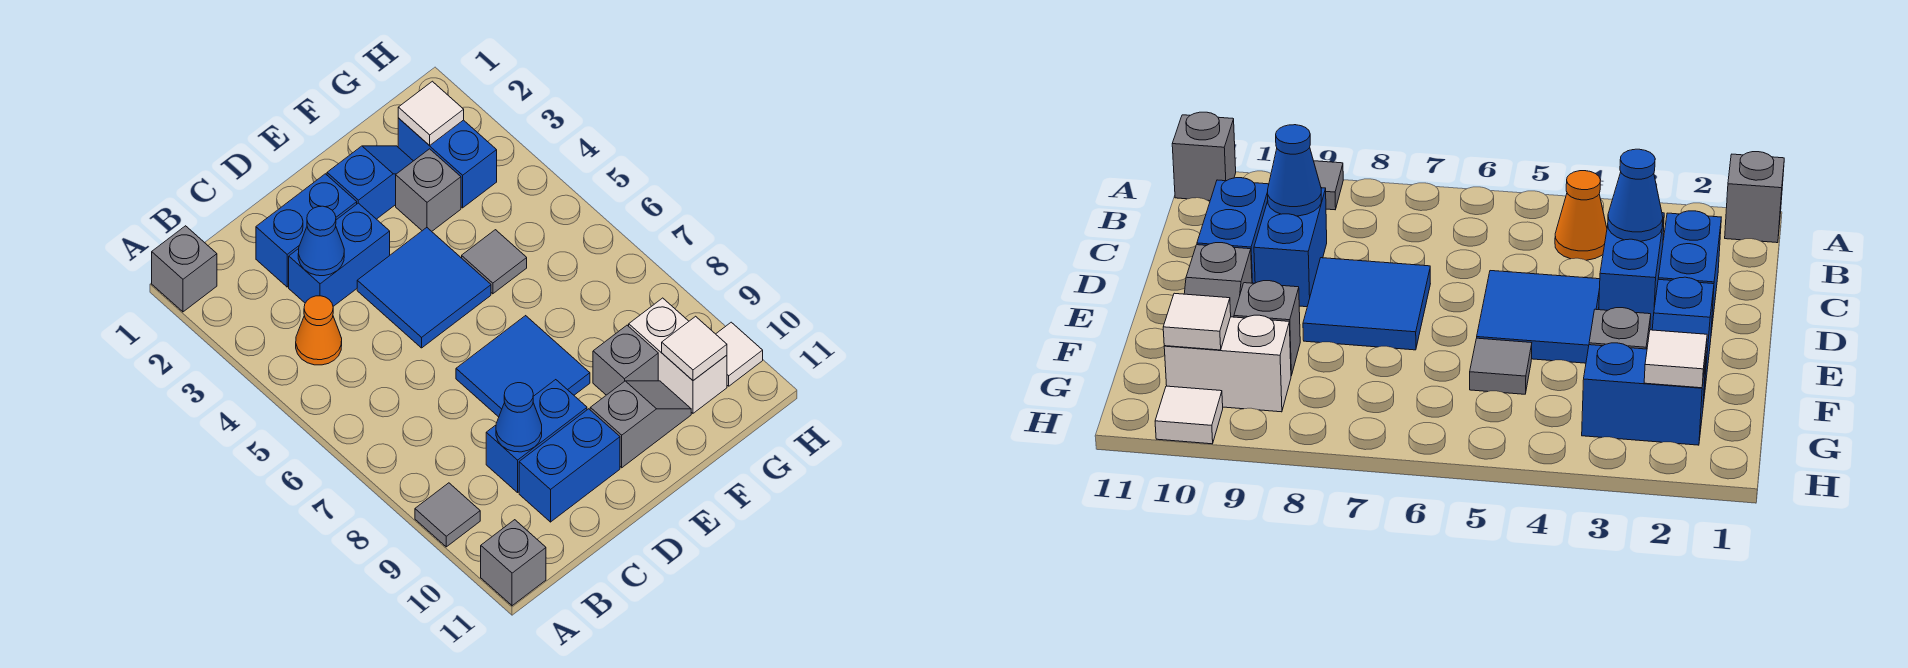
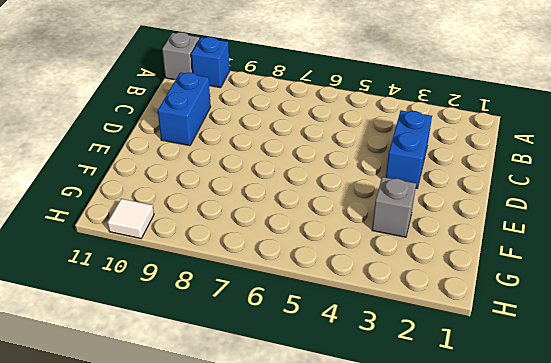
blue brick A10 level 1 -> none
none -> grey brick A1 level 1
none -> grey tile A9 level 1
none -> orange cone B4 level 1

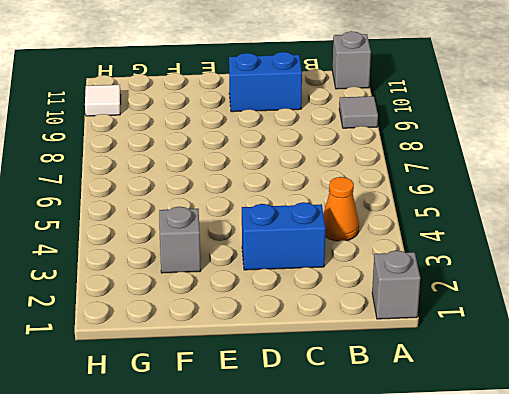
none -> blue brick C2:D2 level 1
none -> blue brick C9:D9 level 1
none -> blue tile D4:E5 level 1

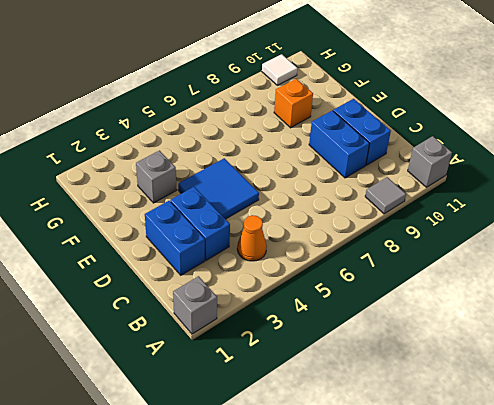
orange brick F9 level 1 -> grey brick F9 level 1
none -> blue tile D7:E8 level 1
none -> blue slope E2:F2 level 1 top E
none -> grey slope E10:F10 level 1 top E

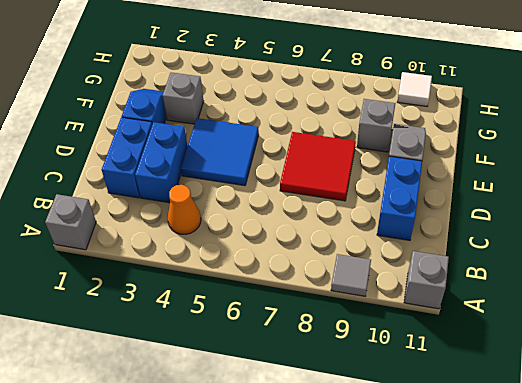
red tile D7:E8 level 1 -> blue tile D7:E8 level 1
none -> blue brick C9:D9 level 1
none -> grey tile F5 level 1
none -> blue brick G2:G3 level 1

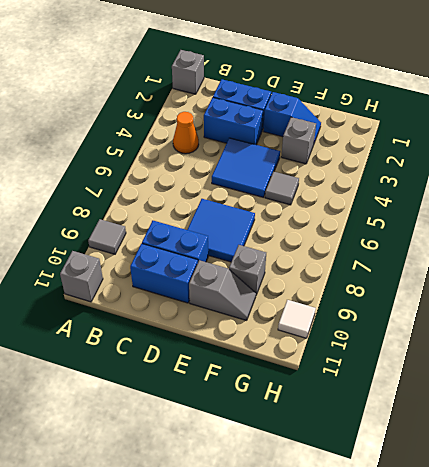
none -> blue brick G2:G3 level 1
none -> white brick G9:G10 level 1
none -> blue cone C3 level 2

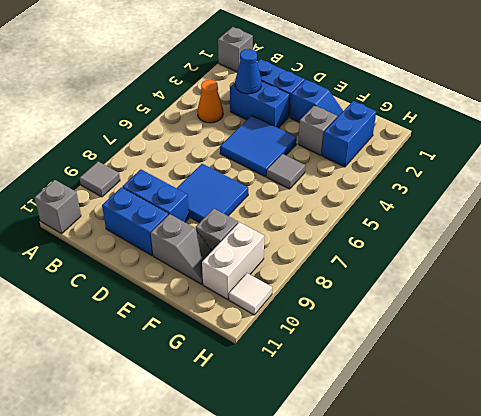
none -> blue cone C9 level 2
none -> white tile G2 level 2
none -> white tile G10 level 2

